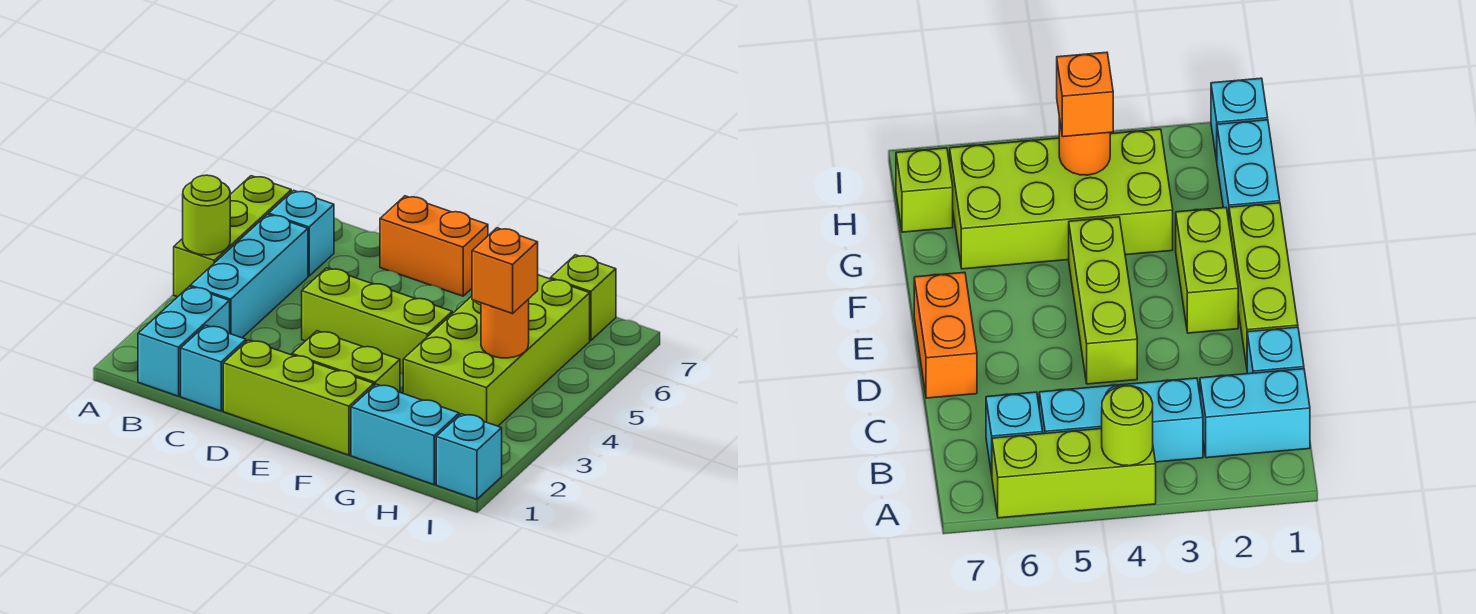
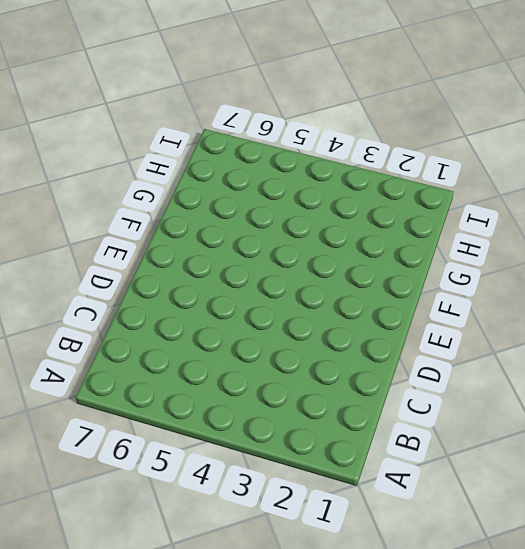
none -> lime brick A4:A6 level 1
none -> cyan brick B1:B2 level 1
none -> cyan brick B3:B5 level 1

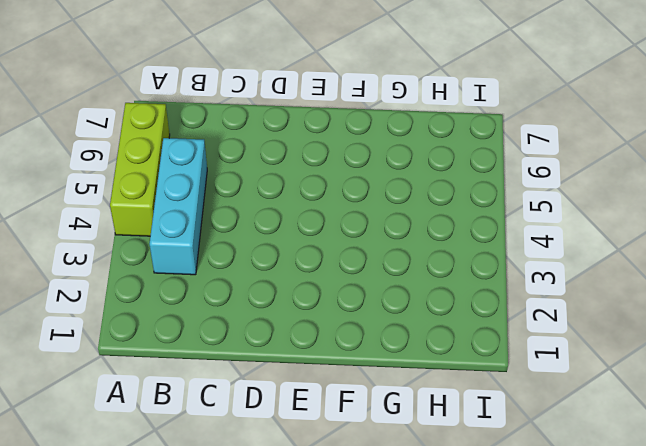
none -> cyan brick B1:B2 level 1
none -> cyan brick B6 level 1
none -> cyan brick C1 level 1

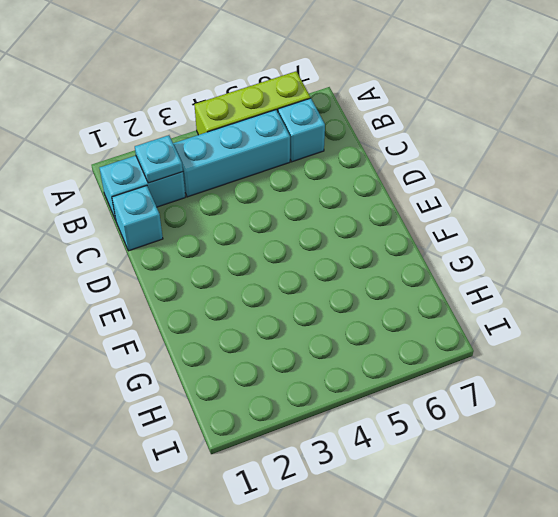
cyan plate B2 level 2 -> none
none -> lime brick D1:F1 level 1
none -> lime brick D4:F4 level 1
none -> orange brick D7:E7 level 1

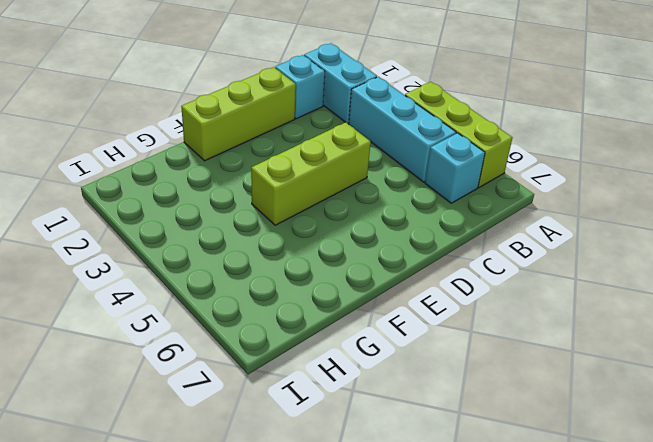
none -> orange brick D7:E7 level 1
none -> lime brick E2:F2 level 1
none -> cyan brick G1:H1 level 1

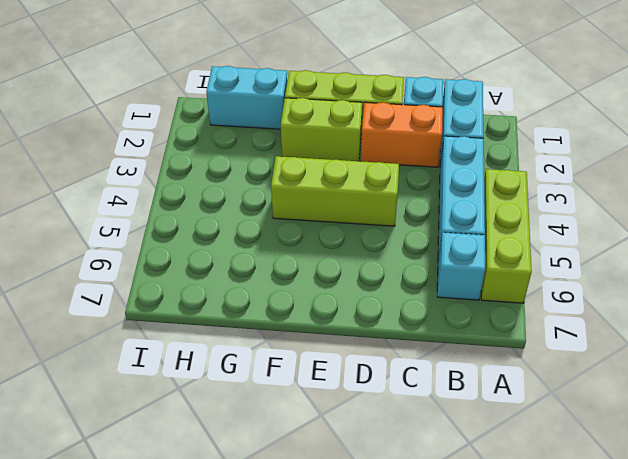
orange brick C2:D2 level 1 -> orange brick D7:E7 level 1
none -> lime brick G3:H6 level 1
none -> lime brick H7 level 1
none -> cyan brick I1 level 1

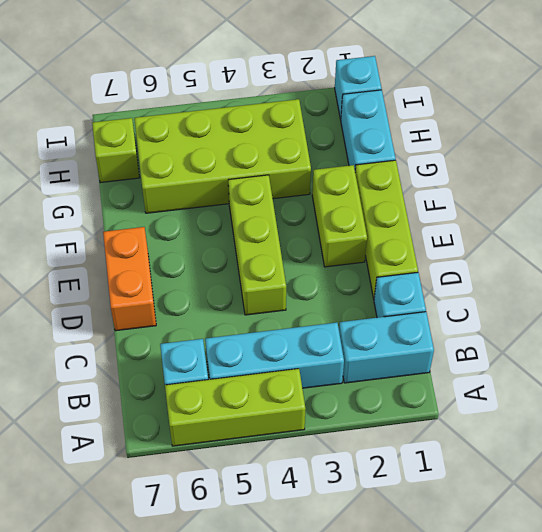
none -> lime round brick A4 level 2
none -> orange round brick H4 level 2
none -> orange brick H4 level 3

